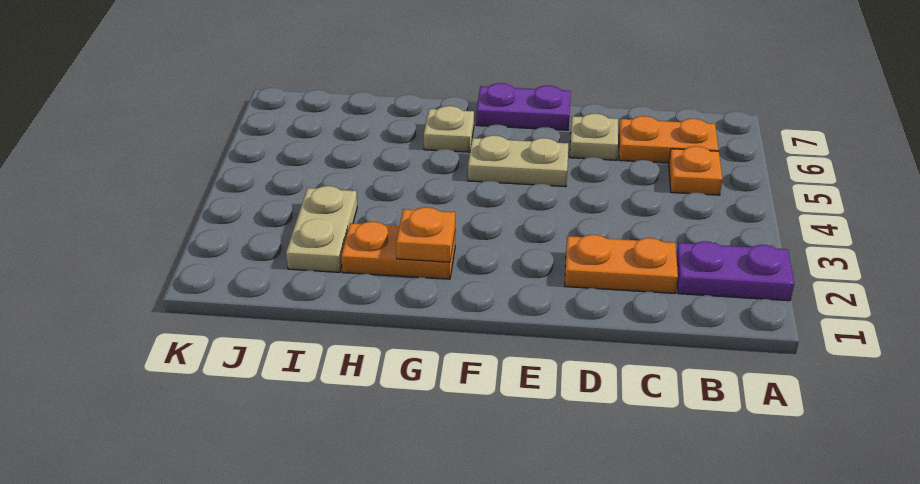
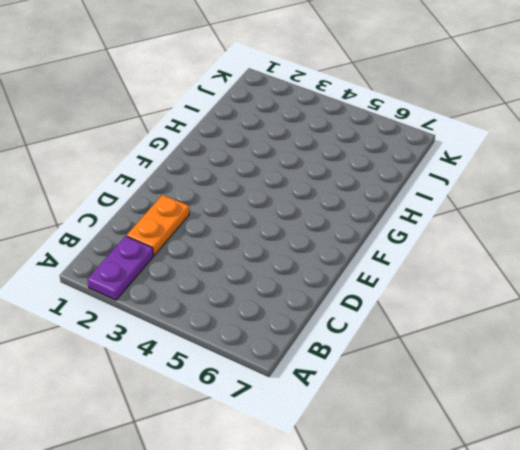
none -> orange plate B5 level 1
none -> orange plate B6:C6 level 1

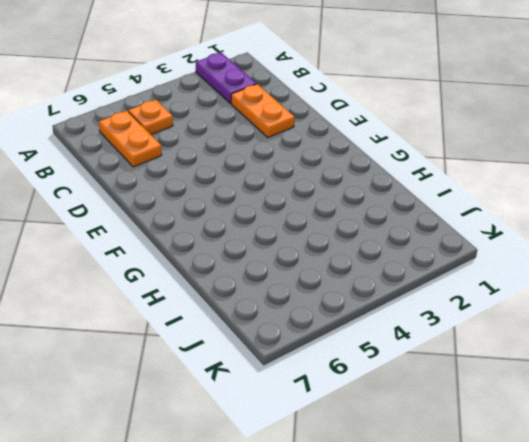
none -> tan plate D6 level 1
none -> tan plate E5:F5 level 1

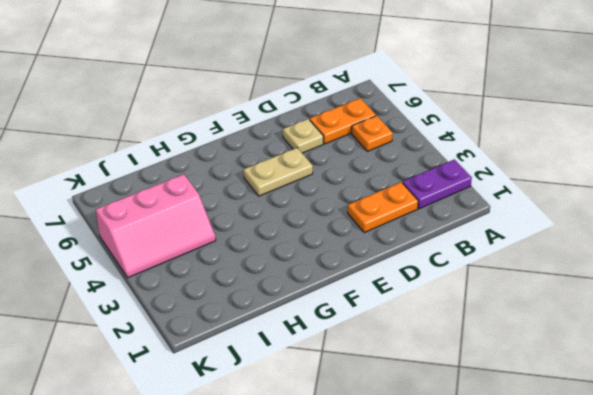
pink slope I4:K5 level 1 top 5 -> none
none -> purple plate E7:F7 level 1
none -> orange plate G2:H2 level 1

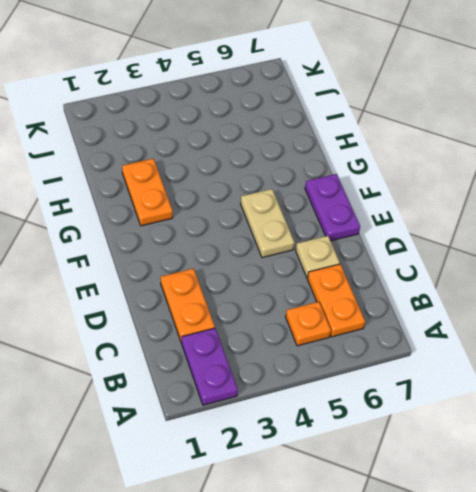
none -> tan plate G6 level 1
none -> tan plate I2:I3 level 1

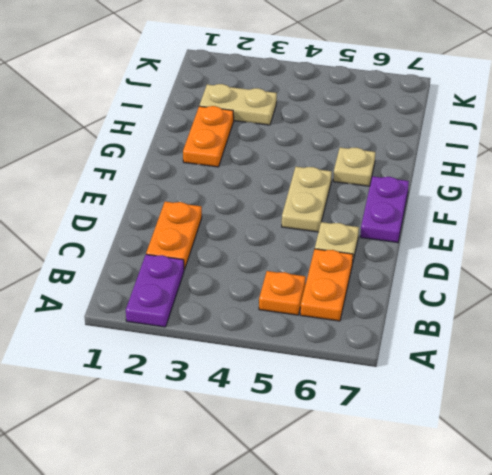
none -> orange plate G2 level 2

